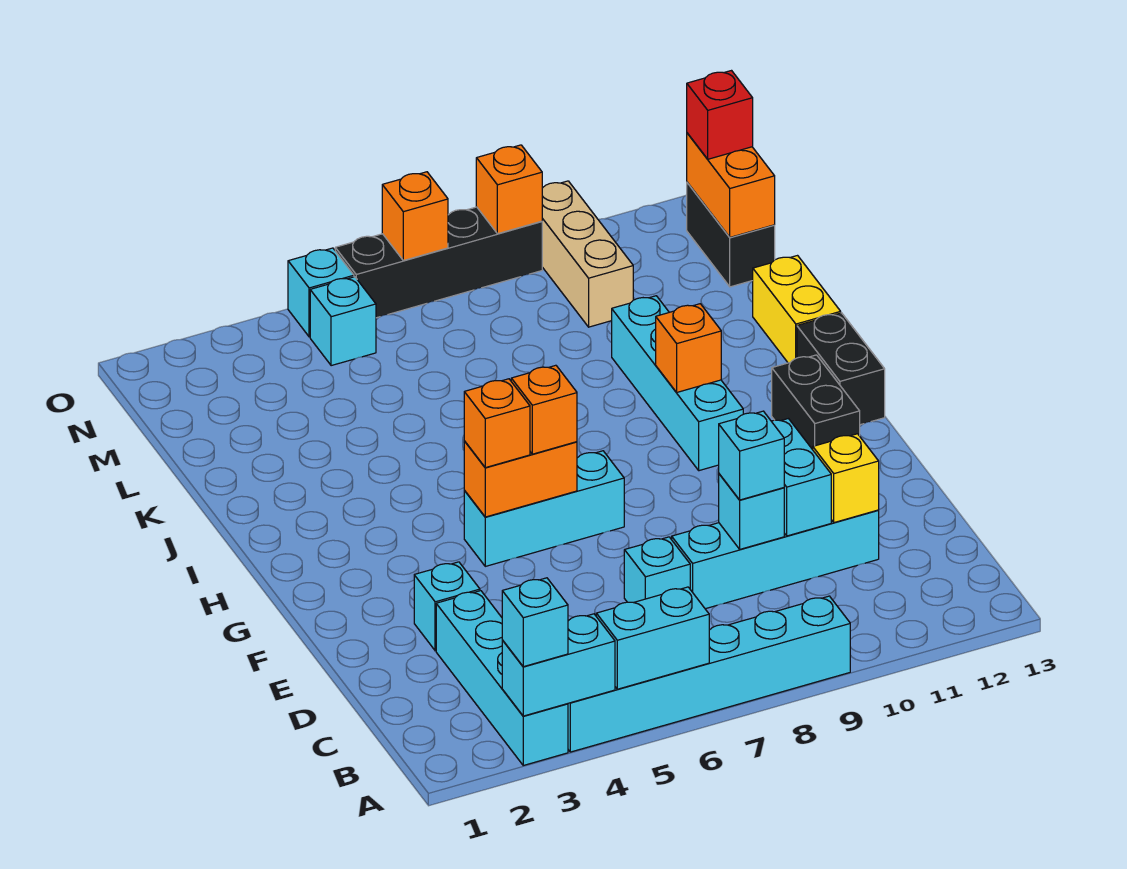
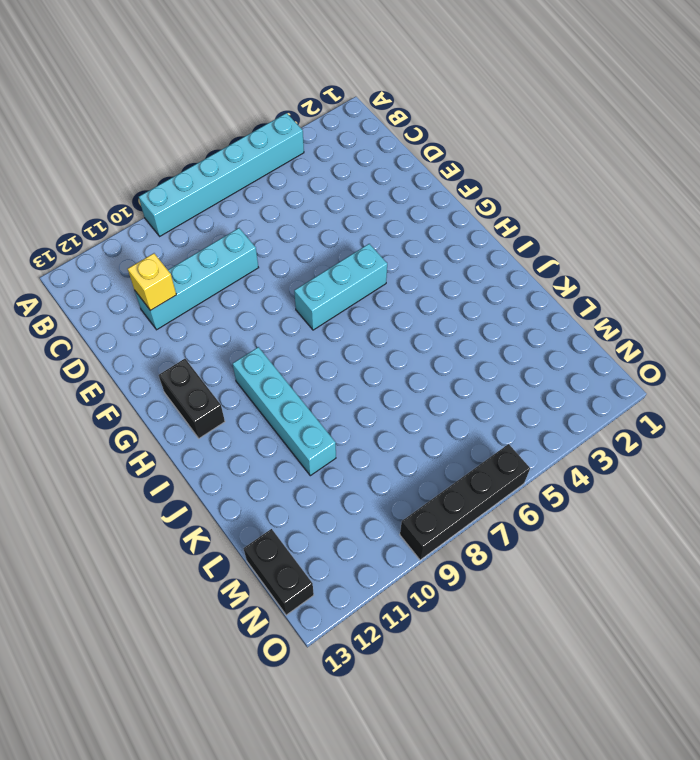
none -> cyan brick A3:D3 level 1
none -> cyan brick D7 level 1
none -> cyan brick E3 level 1
none -> black brick H13:I13 level 1

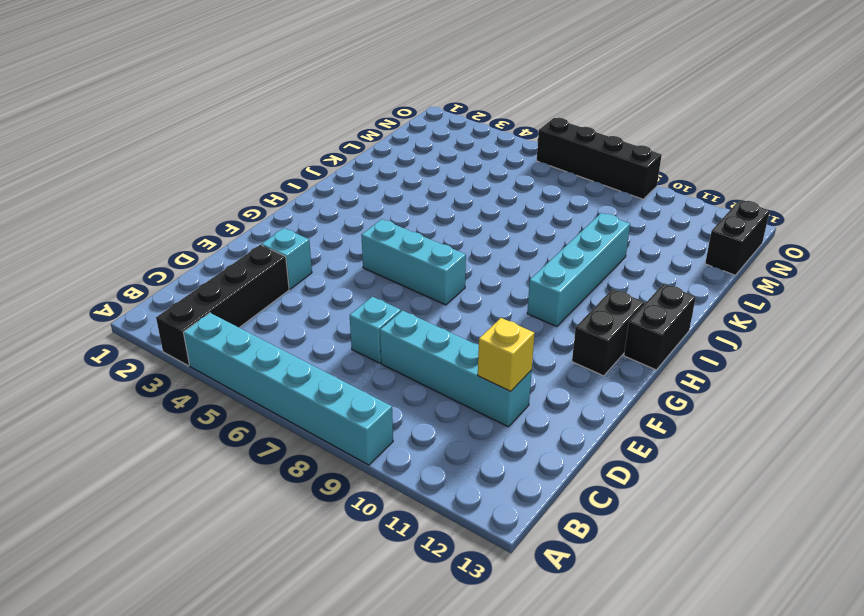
black brick A3:D3 level 1 -> cyan brick A3:D3 level 1
none -> yellow brick J13:K13 level 1
none -> tan brick M10:O10 level 1
none -> cyan brick N5 level 1
none -> cyan brick O5 level 1

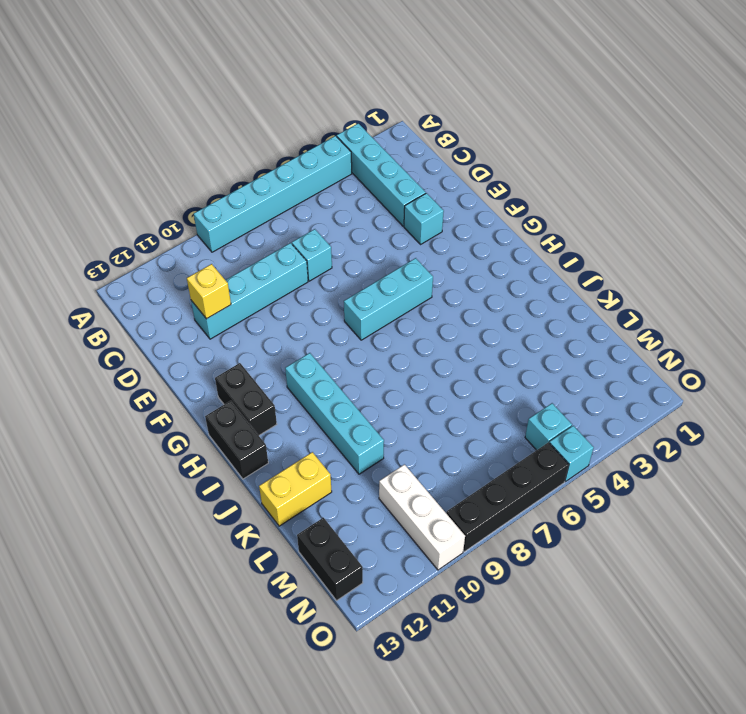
yellow brick K12:K13 level 1 -> yellow brick J13:K13 level 1
white brick M10:O10 level 1 -> tan brick M10:O10 level 1
none -> cyan brick A3:A4 level 2
none -> cyan brick A5:A6 level 2
none -> cyan brick D9 level 2
none -> cyan brick D10:E10 level 2

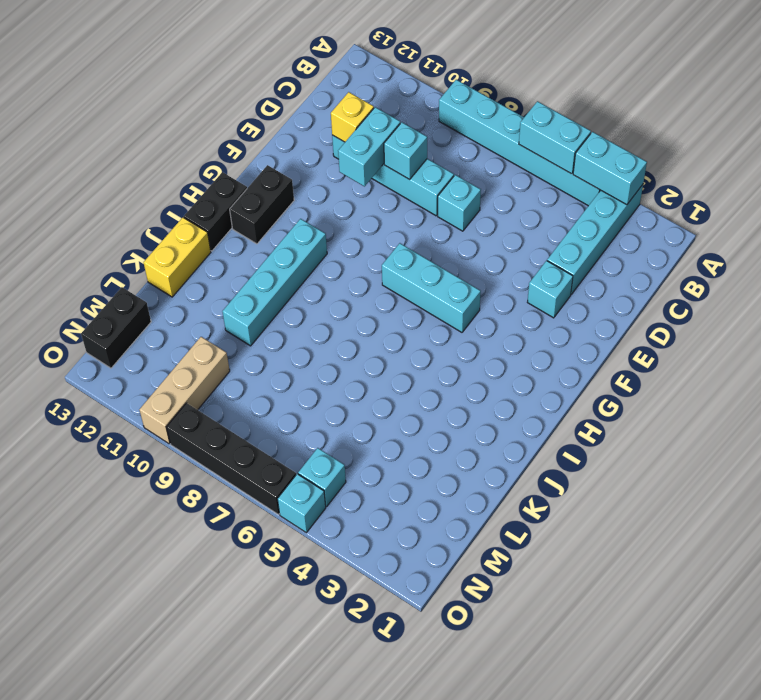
none -> orange brick G5:G6 level 2
none -> orange brick I10 level 2
none -> orange brick M13:N13 level 2
none -> orange brick O7 level 2

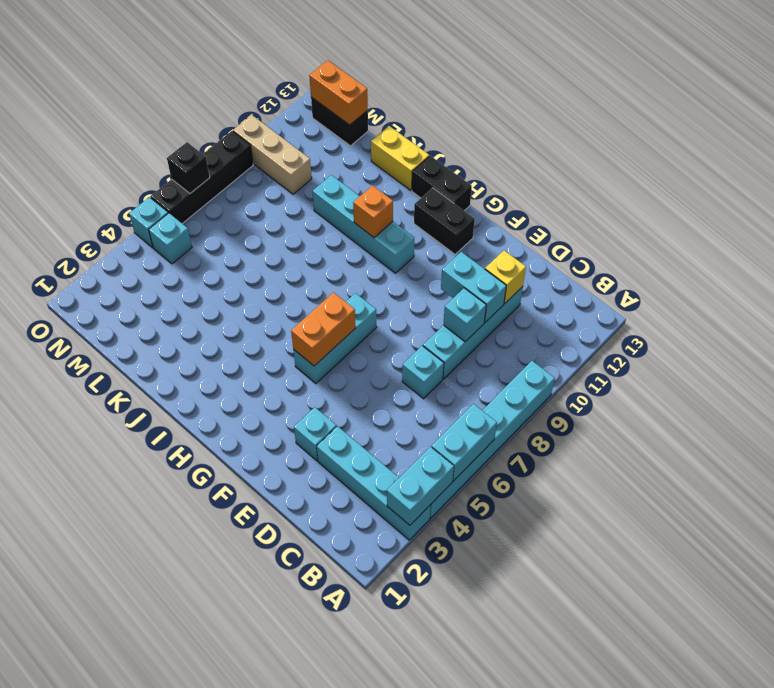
black brick O7 level 2 -> orange brick O7 level 2
none -> orange brick O9 level 2
none -> cyan brick A3 level 3
none -> cyan brick D9 level 3
none -> orange brick G5 level 3

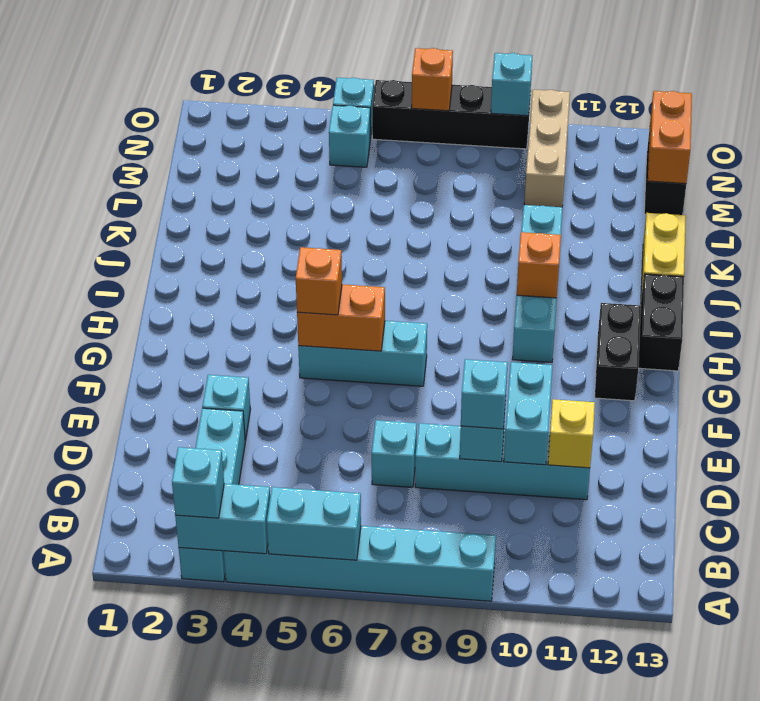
cyan brick O9 level 2 -> orange brick O9 level 2
none -> orange brick G6 level 3
none -> red brick N13 level 3

